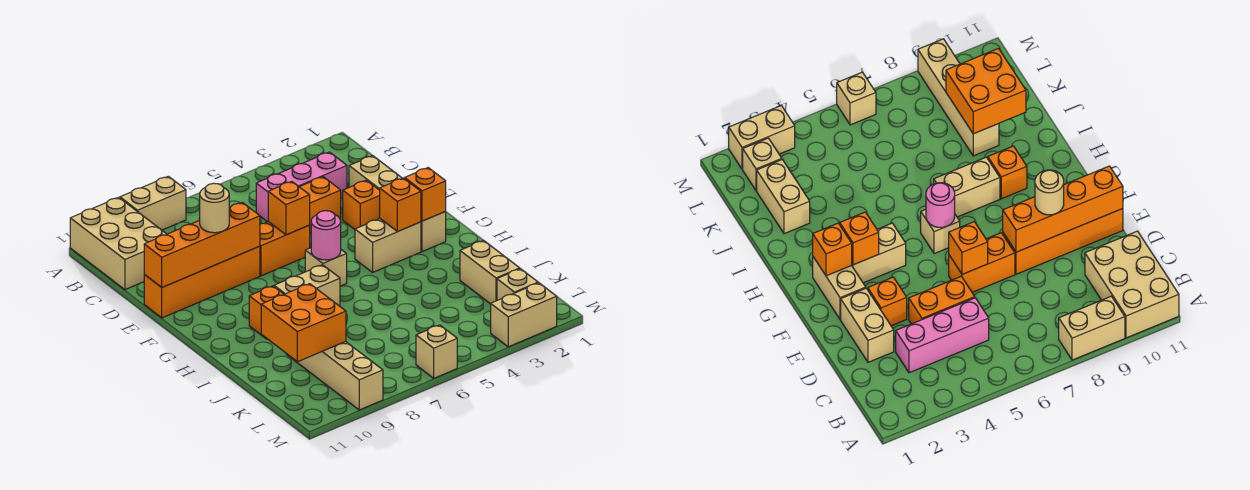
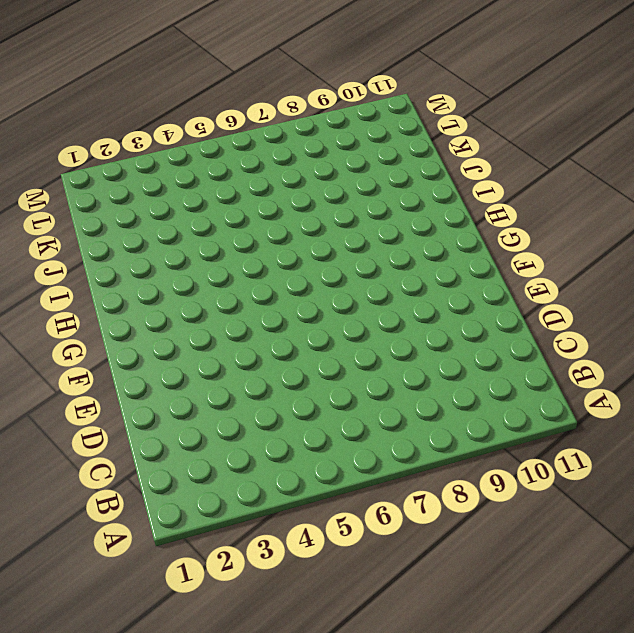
none -> tan brick A8:A9 level 1
none -> tan brick A10:C11 level 1
none -> pink brick C3:C5 level 1

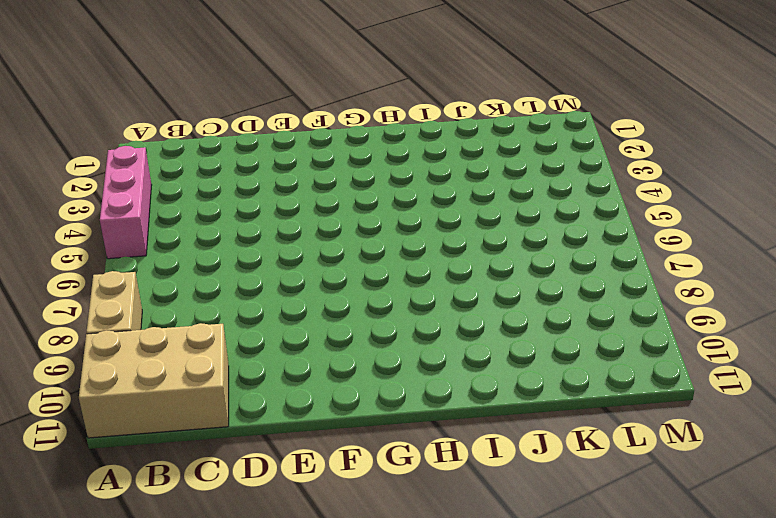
pink brick A3:A5 level 1 -> pink brick C3:C5 level 1
none -> tan brick D2:E2 level 1
none -> orange brick D4:D5 level 1
none -> orange brick E3 level 1

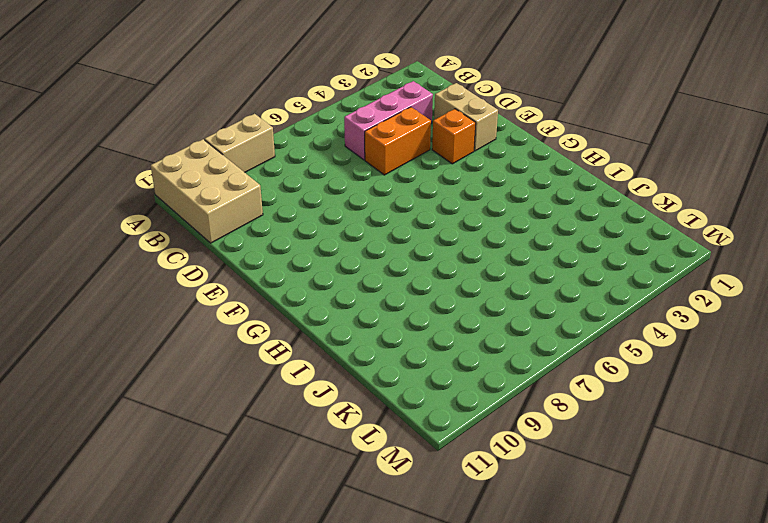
none -> orange brick E6:E7 level 1
none -> orange brick E8:E11 level 1
none -> tan brick F2:G2 level 1

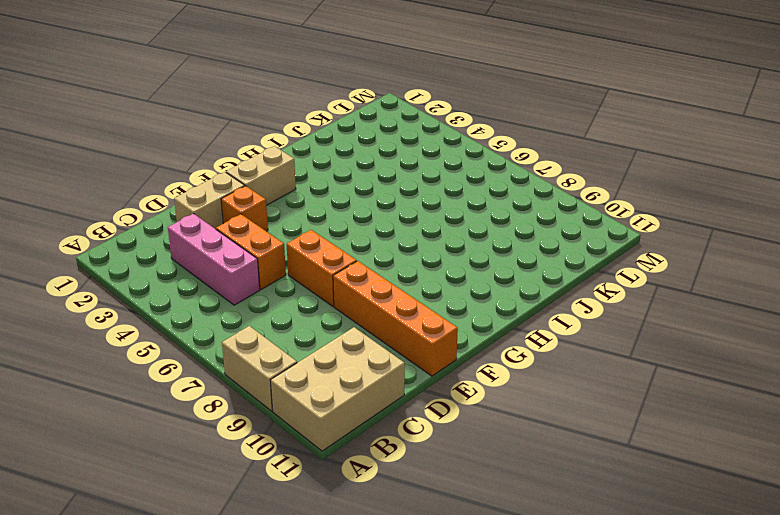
none -> tan brick G3:G4 level 1
none -> tan brick G6 level 1
none -> tan brick H7:H8 level 1

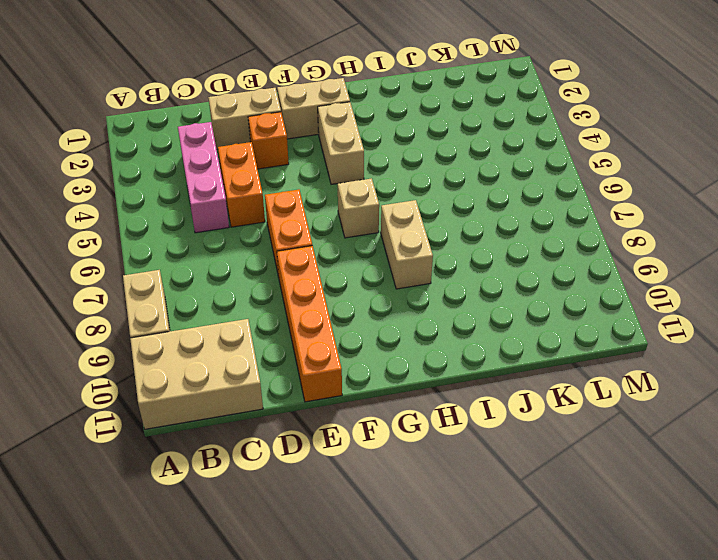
none -> orange brick H9 level 1
none -> tan brick J2:K2 level 1
none -> tan brick J9:M9 level 1

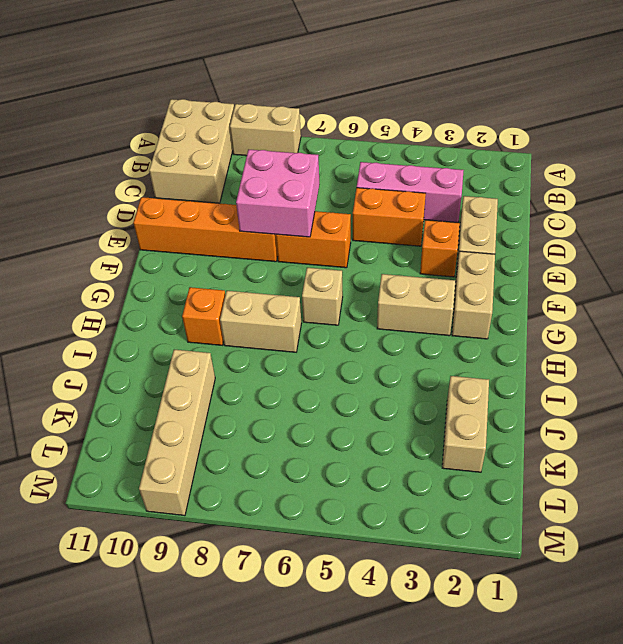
pink brick D7:E8 level 2 -> orange brick E8:E11 level 2
none -> tan brick L2 level 1
none -> tan brick M2:M3 level 1
none -> tan brick M6 level 1

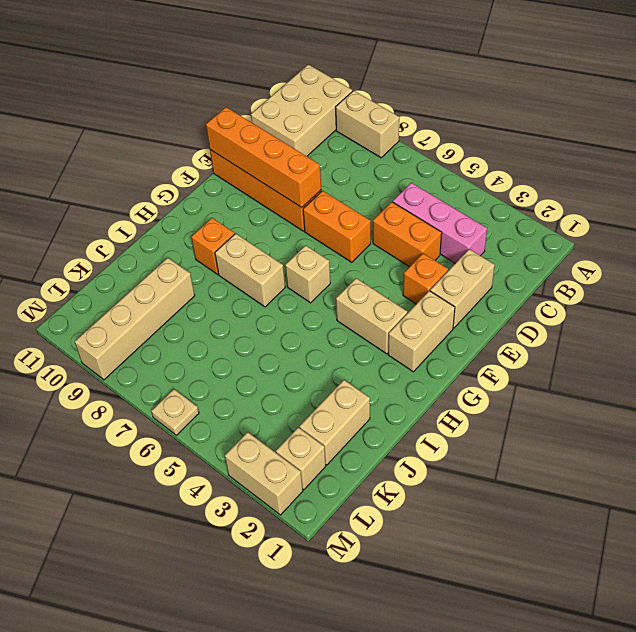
tan plate M6 level 1 -> tan brick M6 level 1
none -> orange brick E6 level 2
none -> orange brick G2 level 2
none -> orange brick G3 level 2

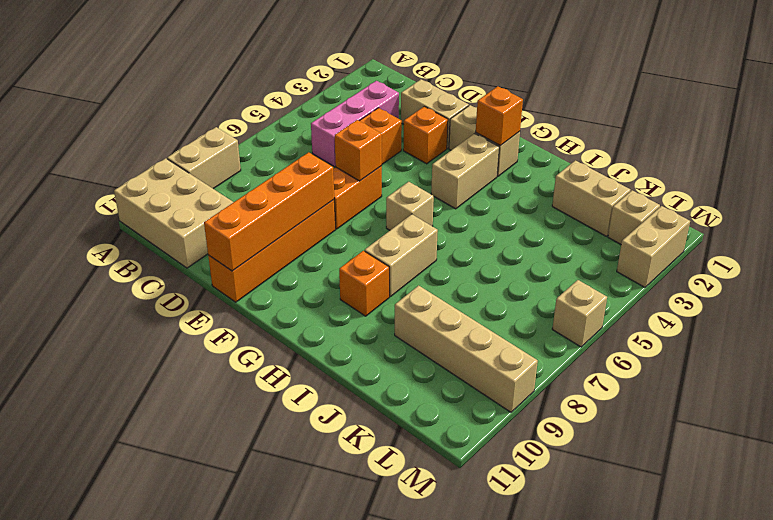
none -> orange brick G3 level 2
none -> pink round brick G6 level 2
none -> orange brick J9:K10 level 2

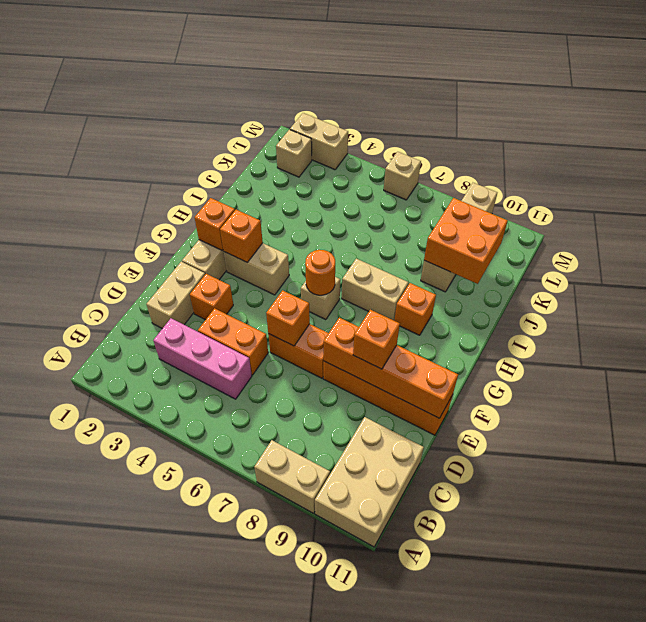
orange brick E9 level 3 -> tan round brick E9 level 3
orange round brick G6 level 2 -> pink round brick G6 level 2
none -> tan brick J2:K2 level 1

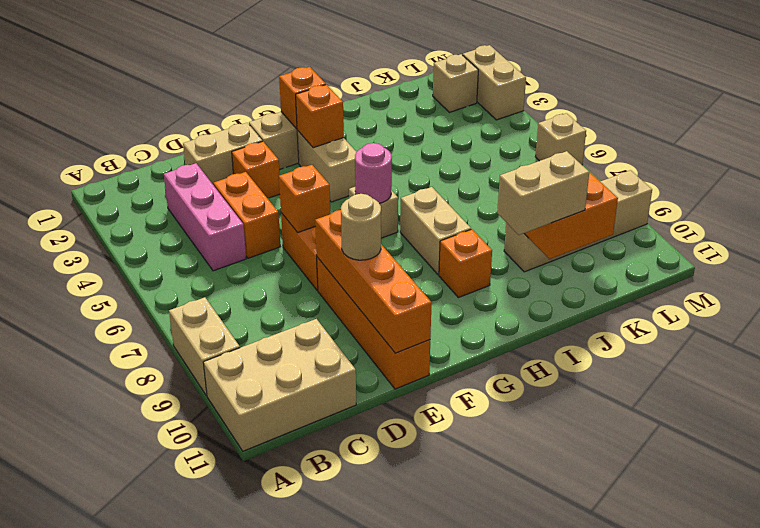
tan brick I10:J10 level 3 -> tan brick J2:K2 level 1

